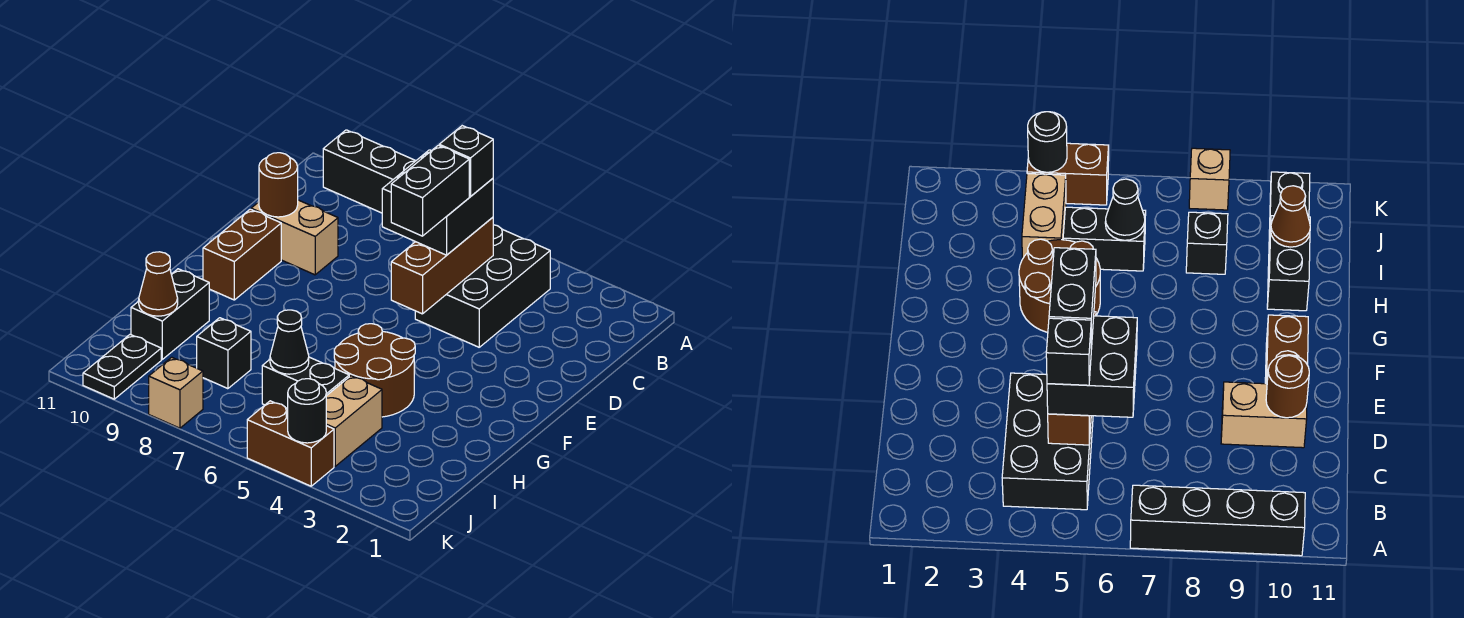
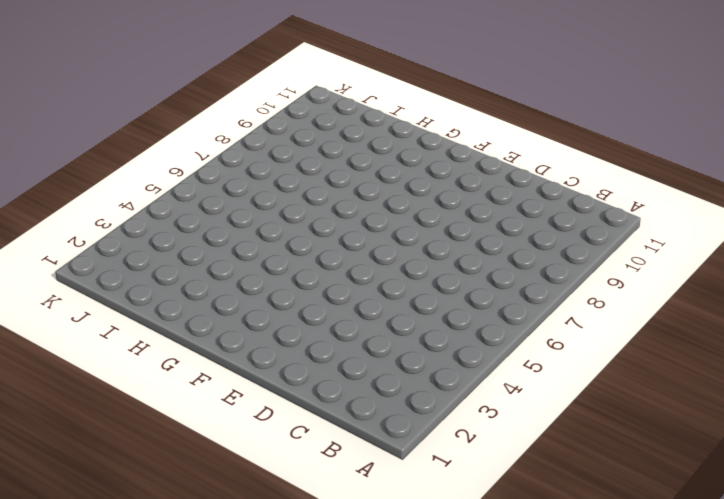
none -> black brick A7:A10 level 1
none -> black brick B4:D5 level 1
none -> tan brick D9:D10 level 1

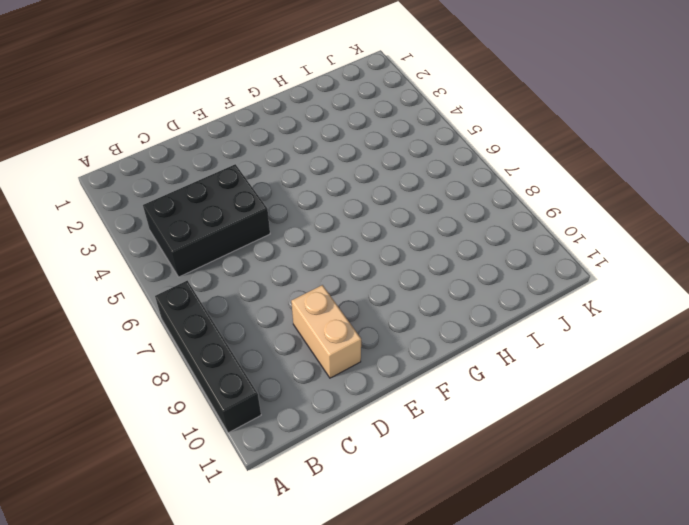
none -> brown brick E10:F10 level 1
none -> brown round brick G4:H5 level 1
none -> black brick H10:I10 level 1

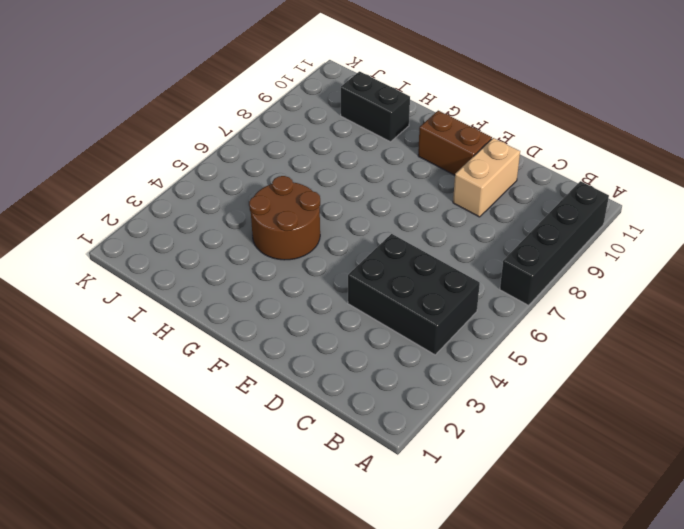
none -> tan brick I4:J4 level 1
none -> black brick I5:I6 level 1
none -> black brick I8 level 1

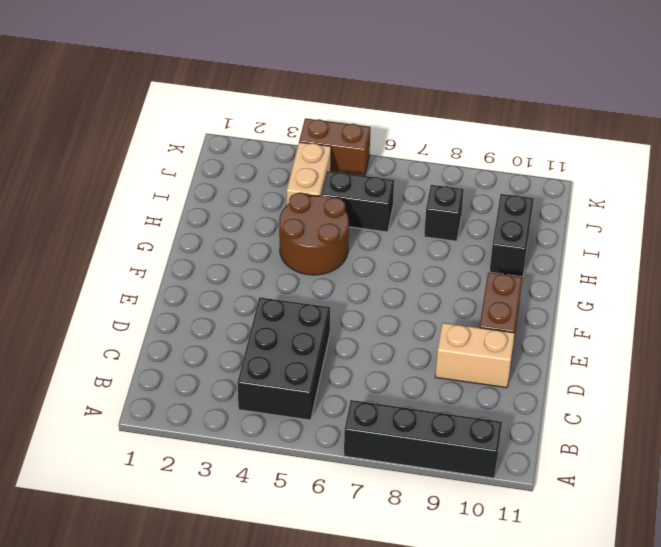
none -> black plate J10:K10 level 1
none -> tan brick K8 level 1
none -> brown brick C5:E5 level 2

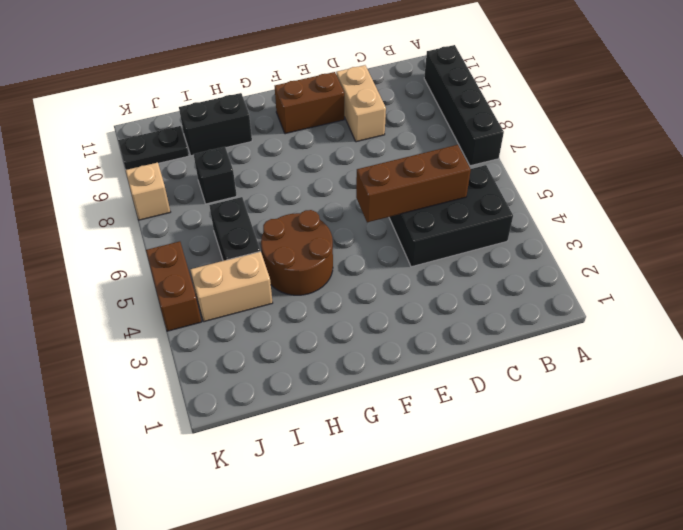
none -> brown round brick D10 level 2
none -> black cone I6 level 2
none -> brown cone I10 level 2

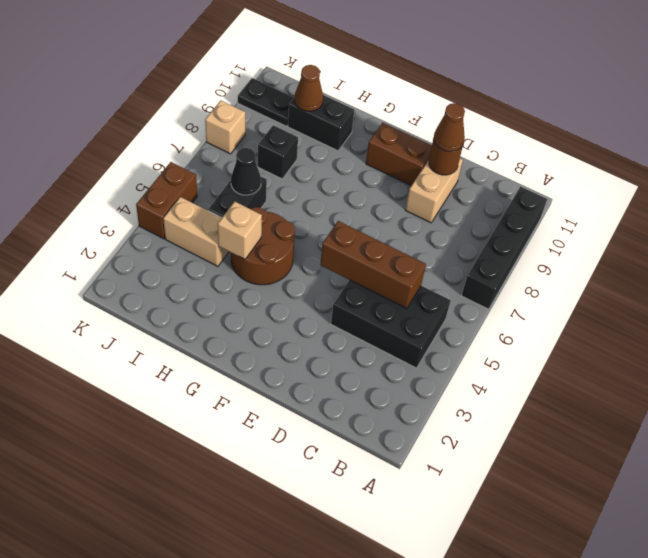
brown cone D10 level 3 -> none
tan brick H4 level 2 -> none
none -> black round brick K4 level 2
none -> black brick C5:D6 level 3
none -> black brick C5 level 4

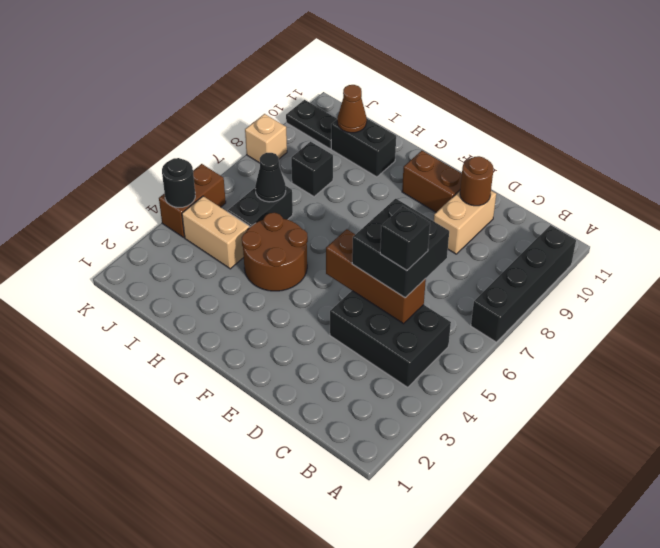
none -> black brick D5:E5 level 4

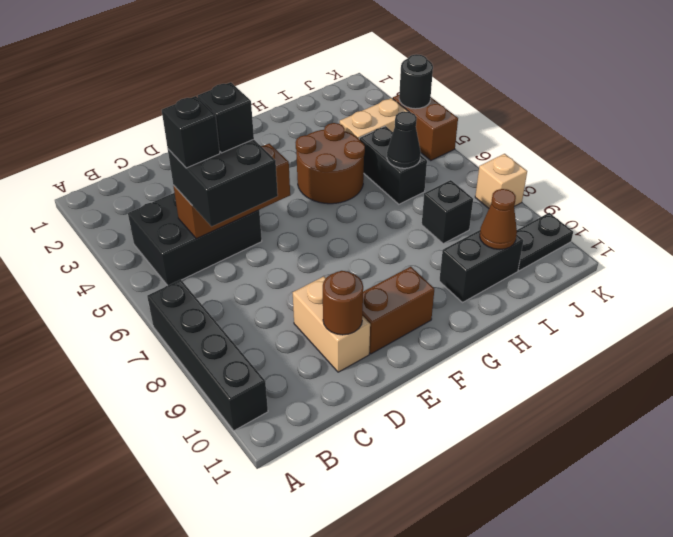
black brick D5 level 4 -> black brick D5:E5 level 4

